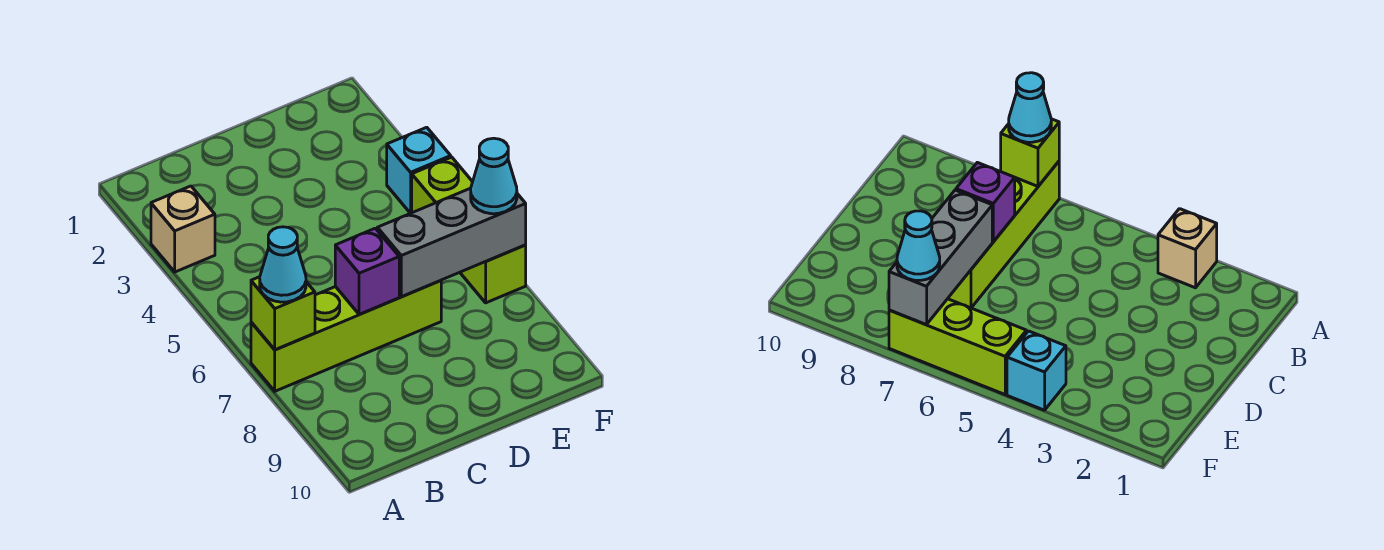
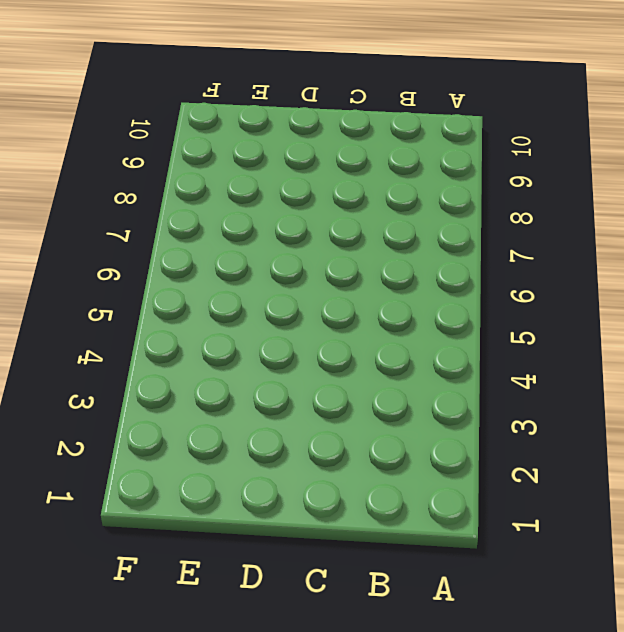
none -> tan brick A3 level 1
none -> lime brick A7:D7 level 1

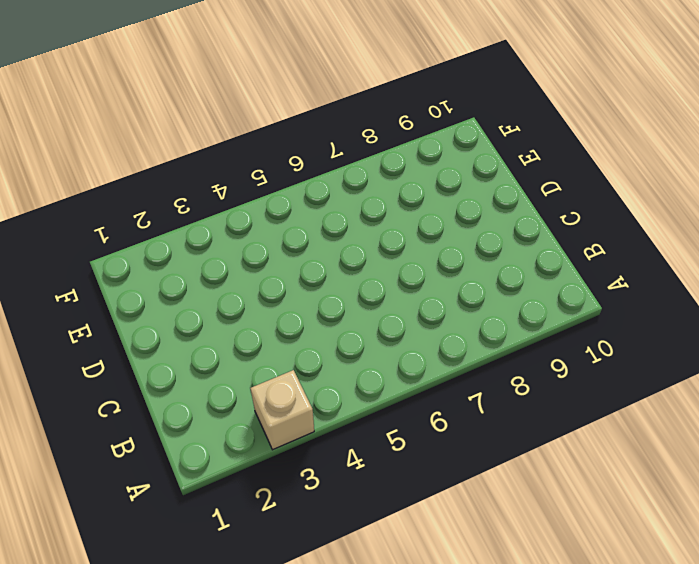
none -> lime brick A7:D7 level 1
none -> cyan brick F4 level 1

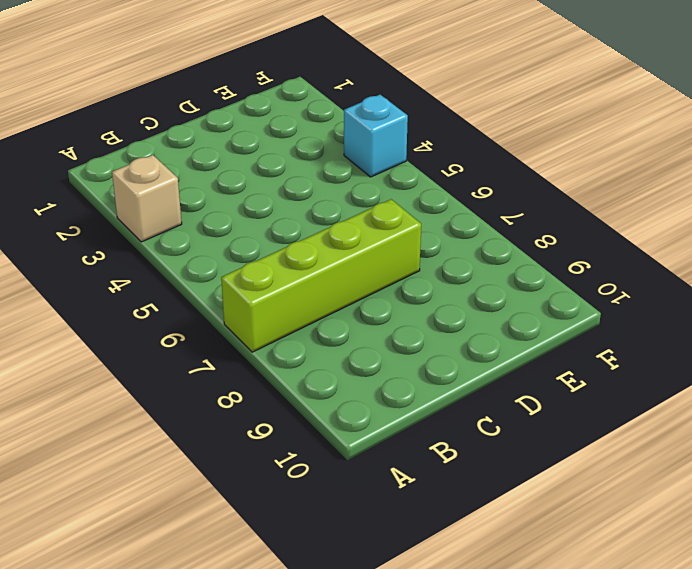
none -> lime brick F5:F7 level 1
none -> lime brick A7 level 2

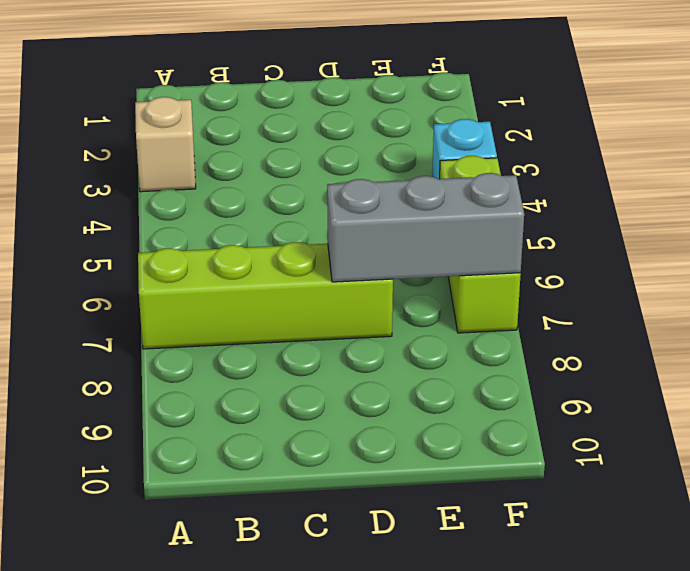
none -> lime brick A7 level 2
none -> purple brick C7 level 2

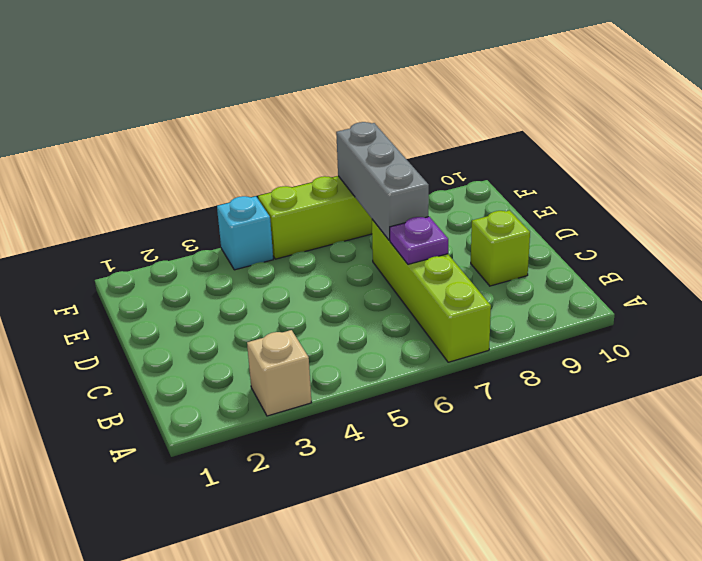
purple plate C7 level 2 -> purple brick C7 level 2
lime brick C9 level 1 -> lime brick A7 level 2
none -> cyan cone A7 level 3
none -> cyan cone F7 level 3

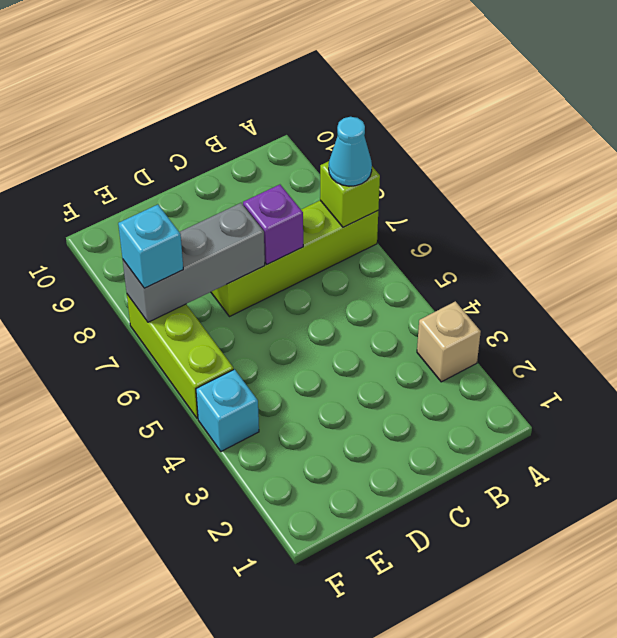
cyan brick F7 level 3 -> cyan cone F7 level 3

